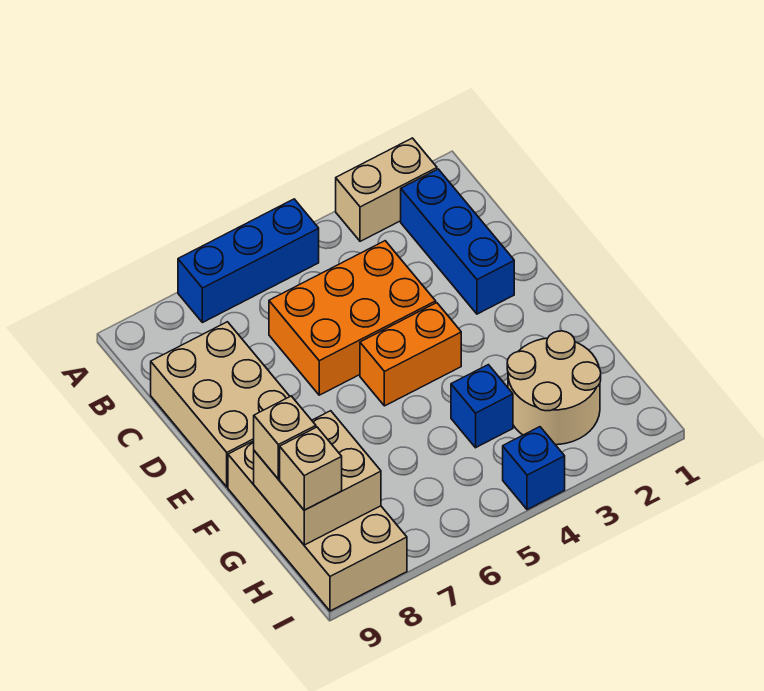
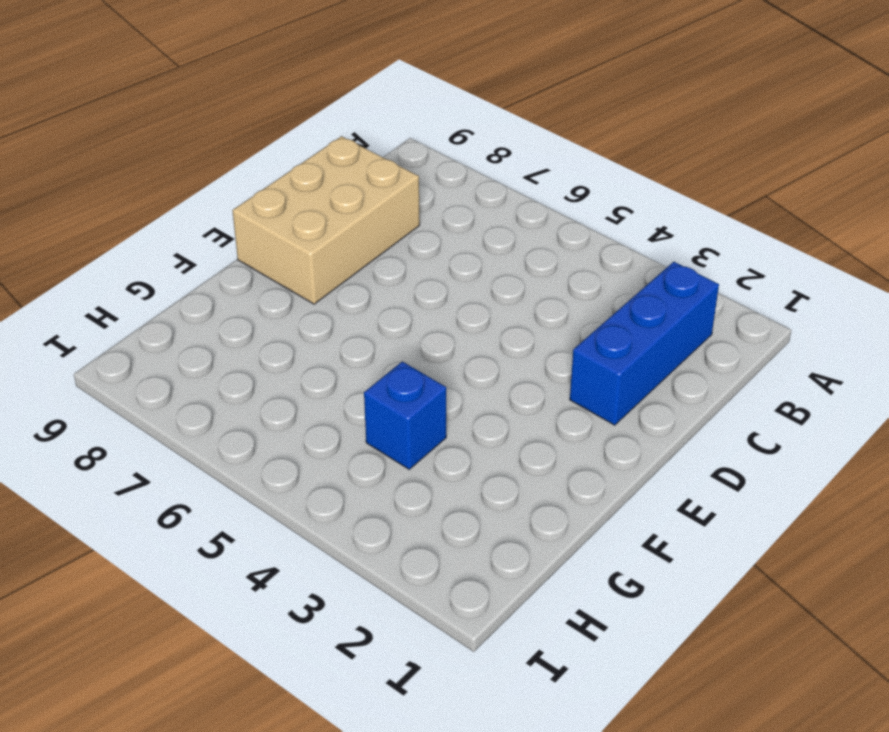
none -> tan brick A2:A3 level 1
none -> blue brick A5:A7 level 1
none -> orange brick C4:D6 level 1

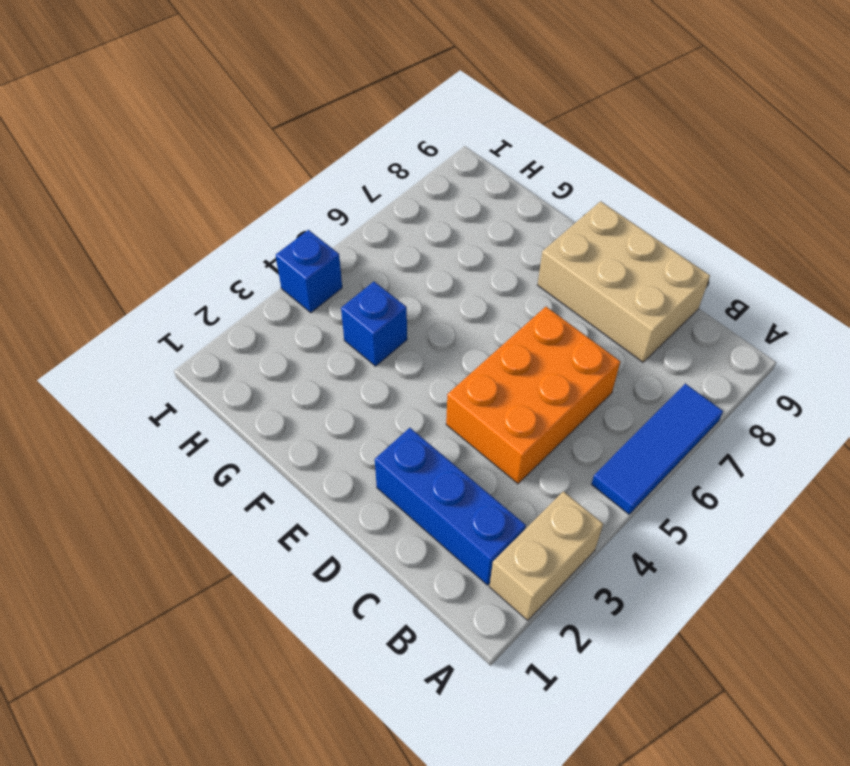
blue tile A5:A7 level 1 -> blue brick A5:A7 level 1
none -> orange brick E4:E5 level 1
none -> tan brick F8:I9 level 1
none -> tan round brick G2:H3 level 1

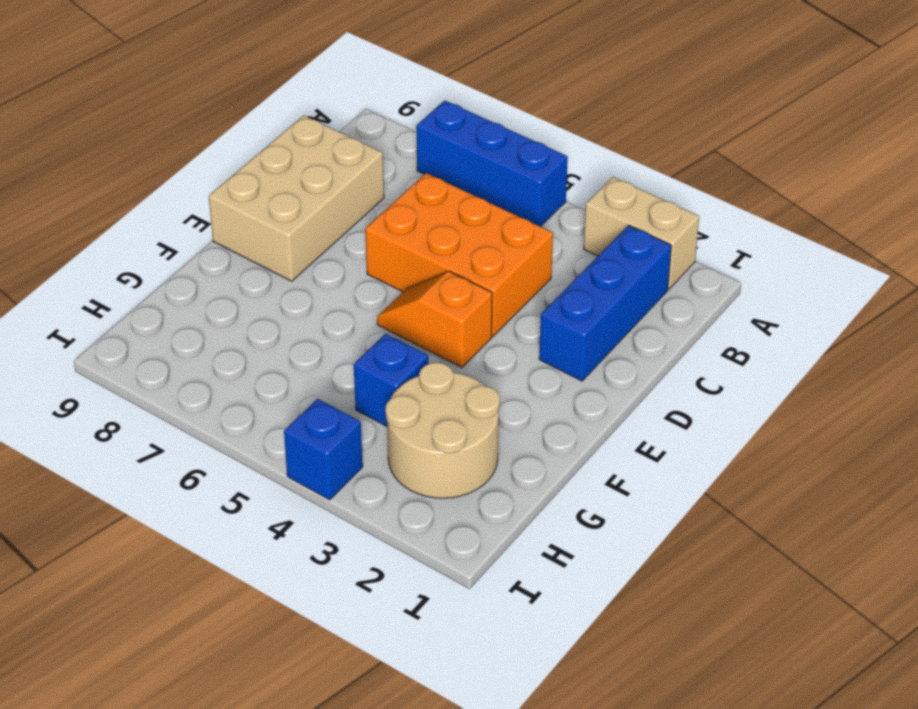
orange slope E4:E5 level 1 top 4 -> orange brick E4:E5 level 1
none -> tan brick F8:I9 level 1
none -> tan brick G8:H9 level 2
none -> tan brick G9 level 3

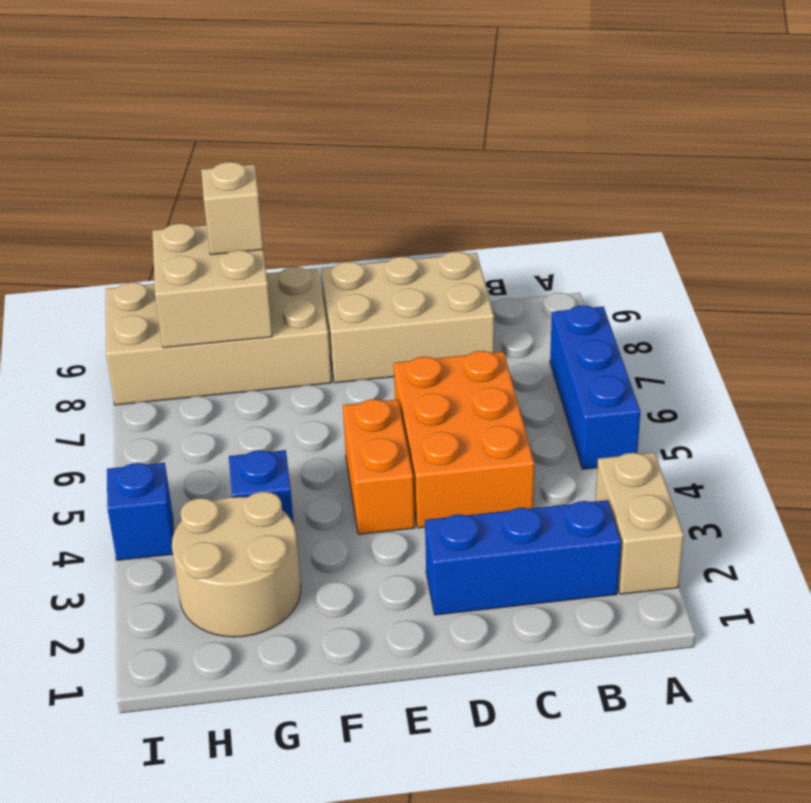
none -> tan brick H9 level 3

